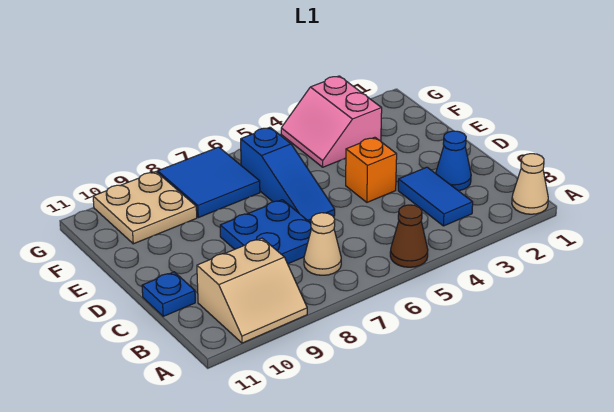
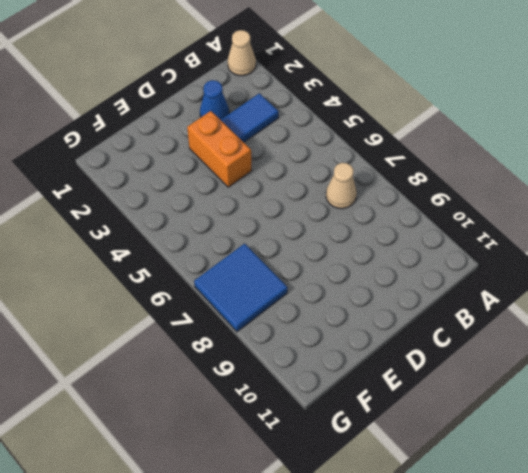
orange brick D3:D4 level 1 -> orange brick D4 level 1
none -> brown cone A5 level 1
none -> tan slope A9:B10 level 1 top B
none -> blue plate C7:D8 level 1

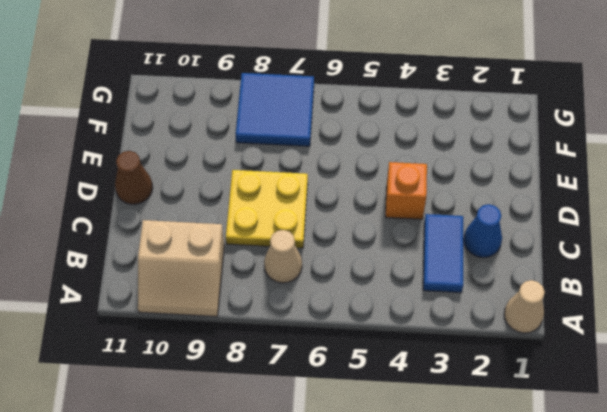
yellow plate C7:D8 level 1 -> blue plate C7:D8 level 1
brown cone D11 level 1 -> brown cone A5 level 1
none -> blue plate C11 level 1
none -> blue slope D6:F6 level 1 top F
none -> pink slope F3:G4 level 1 top 3

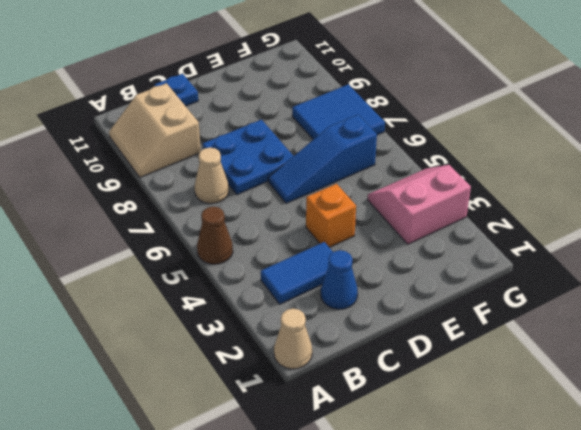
none -> tan plate F9:G10 level 1

